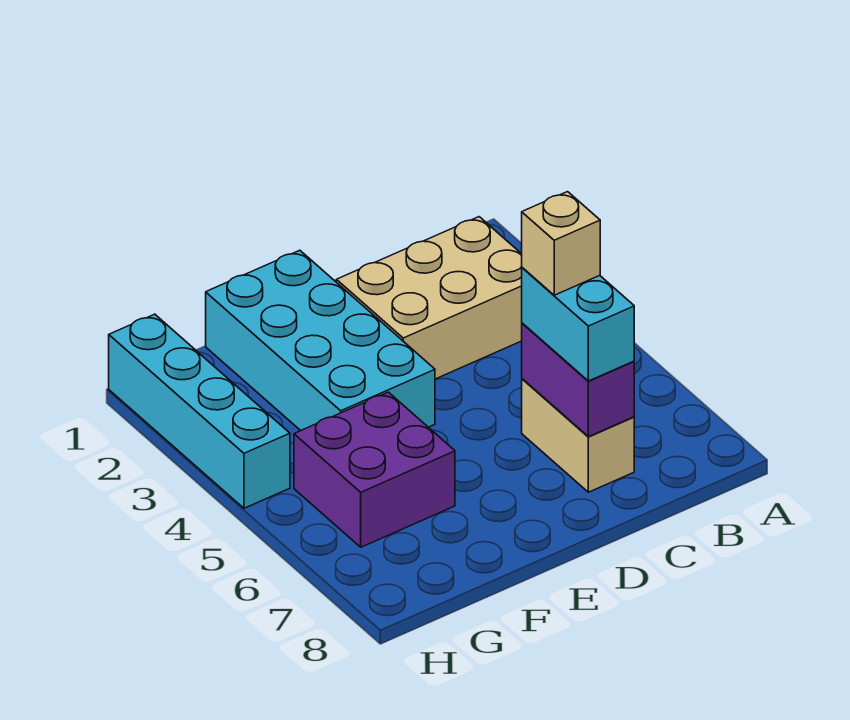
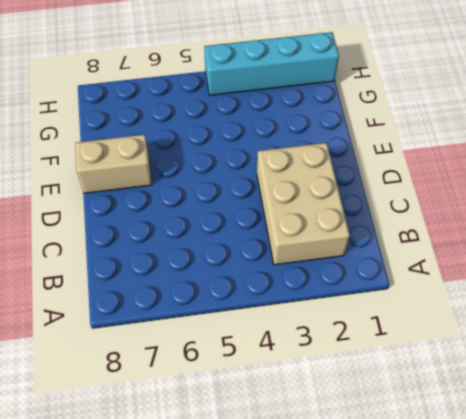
tan brick E7:E8 level 1 -> tan brick C6:C7 level 1
none -> cyan brick E1:F4 level 1
none -> purple brick F5:G6 level 1

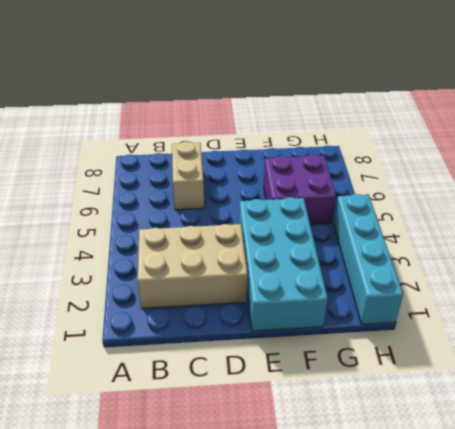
none -> purple brick C6:C7 level 2
none -> cyan brick C6:C7 level 3

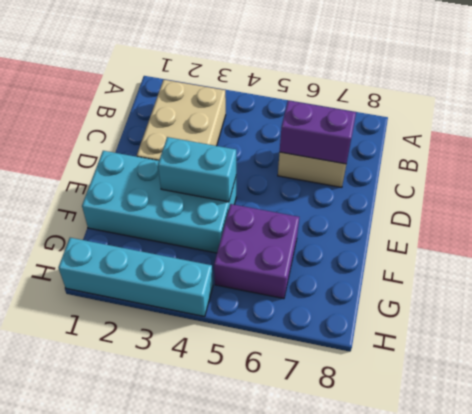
cyan brick E3:E4 level 2 -> cyan brick C6:C7 level 3
none -> tan brick C6 level 4

